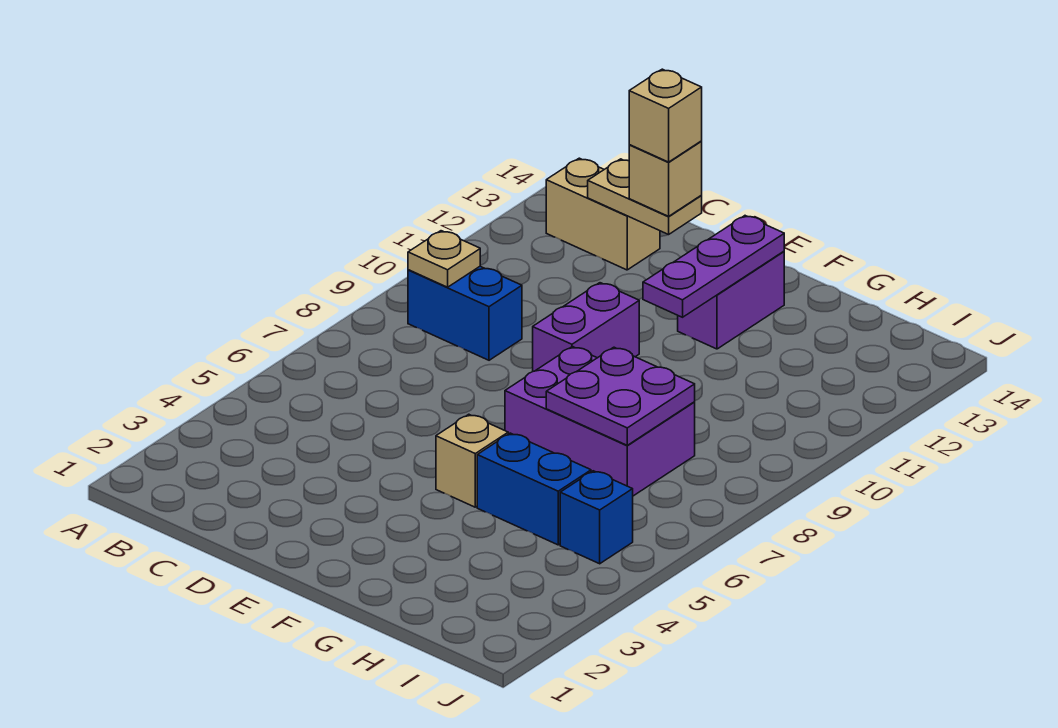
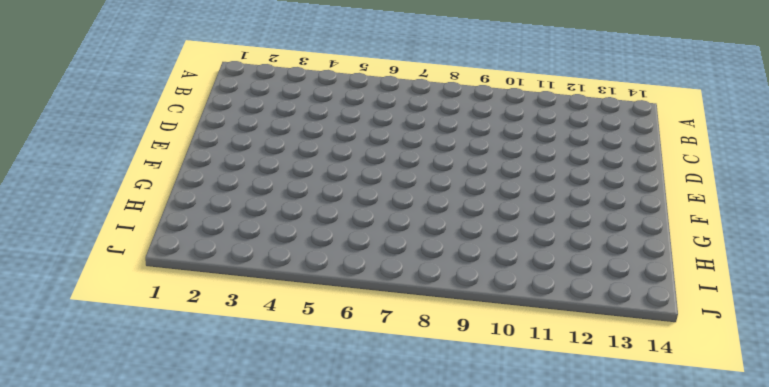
none -> blue brick B9:C9 level 1
none -> tan brick B13:C13 level 1
none -> purple brick E9:E10 level 1

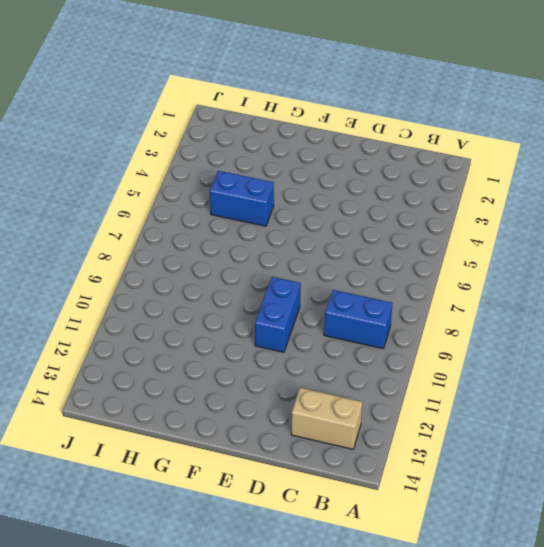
blue brick E9:E10 level 1 -> purple brick E9:E10 level 1
none -> tan brick F5 level 1
none -> purple brick F7:H8 level 1
none -> purple brick F12:F13 level 1

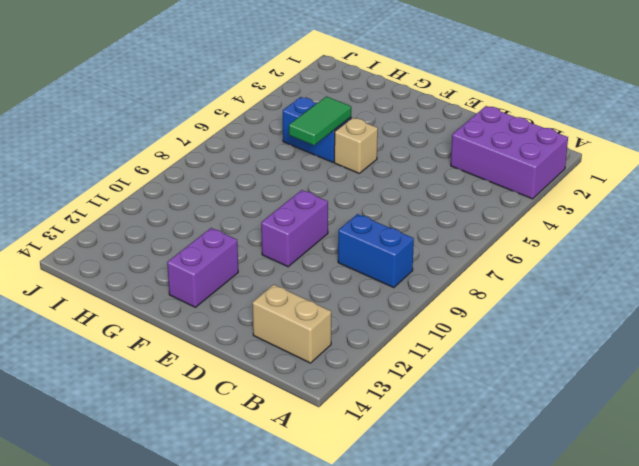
purple brick A2:C3 level 1 -> purple brick F7:H8 level 1
green tile G5:G6 level 2 -> none
none -> blue brick I5 level 1
none -> tan plate B9 level 2
none -> tan plate C13:D13 level 2

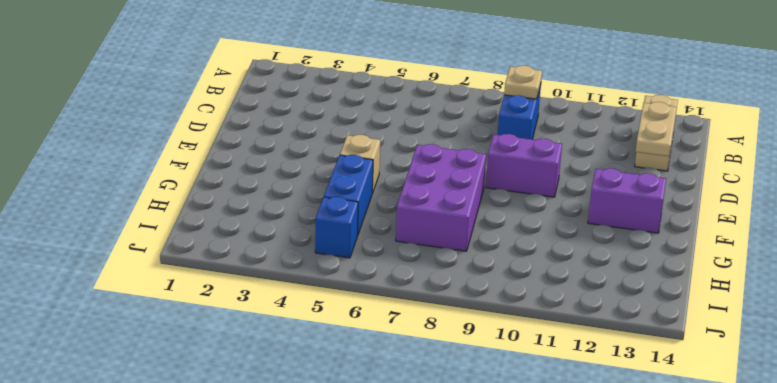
none -> purple plate F11:F13 level 2
none -> purple plate G7:H8 level 2
none -> tan brick D13 level 3

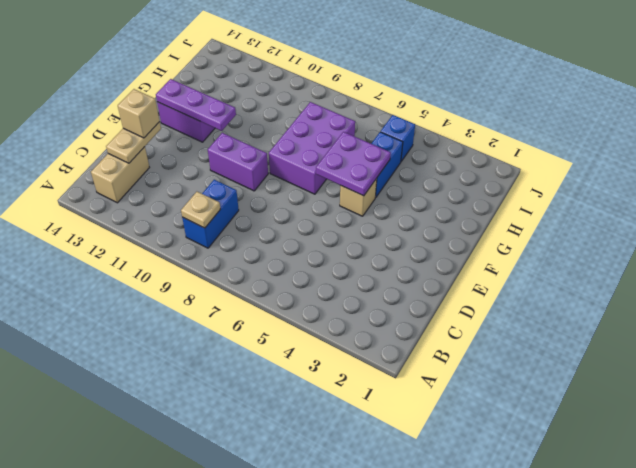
purple plate F5:G6 level 2 -> purple plate G7:H8 level 2
none -> tan brick D13 level 4

